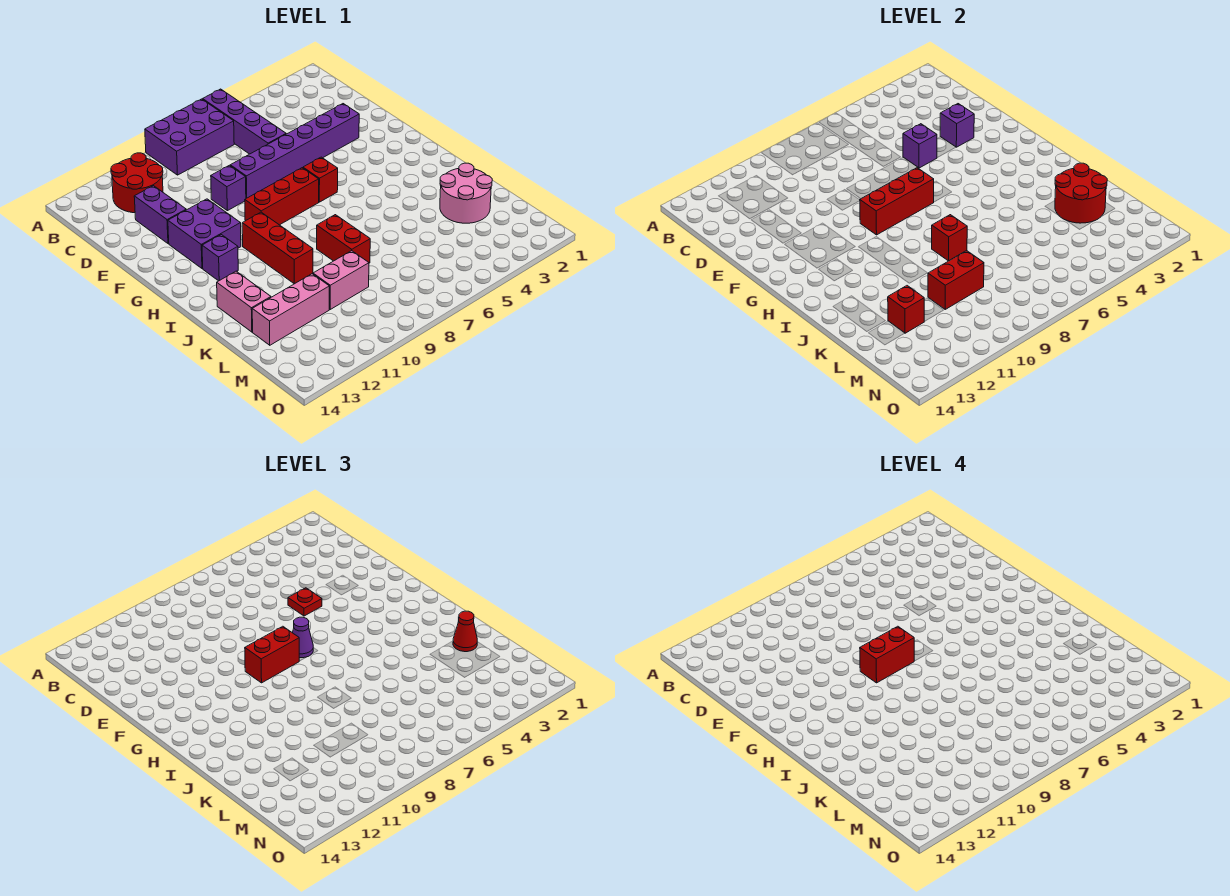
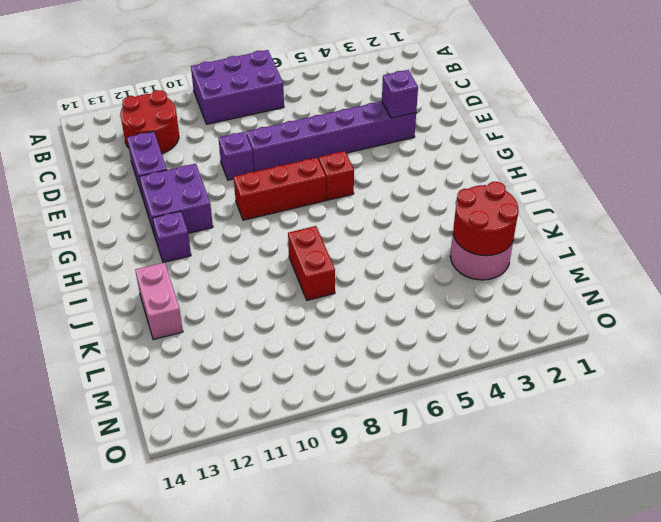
none -> purple brick A6:D6 level 1
none -> red brick H10:J10 level 1
none -> pink brick L9:L10 level 1

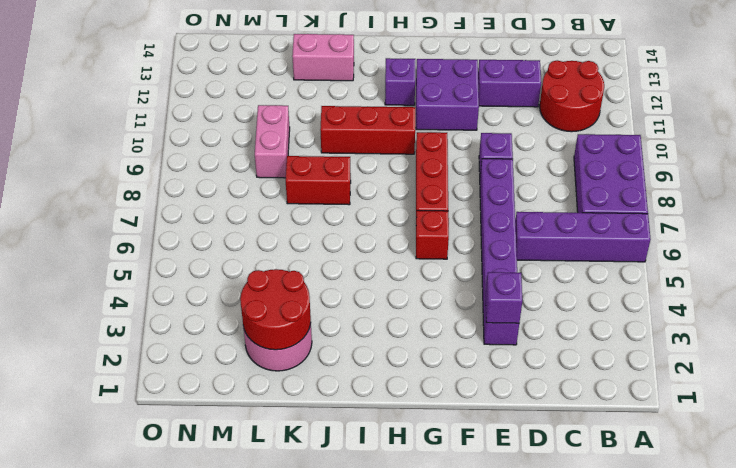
none -> pink brick L11:L13 level 1
none -> purple brick E5 level 2
none -> red brick G7:G9 level 2

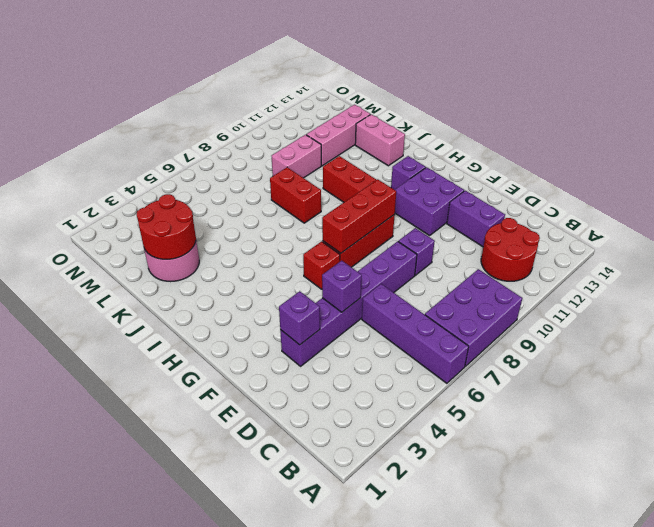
none -> red brick J8 level 2
none -> red brick L9:L10 level 2
none -> red brick L12 level 2

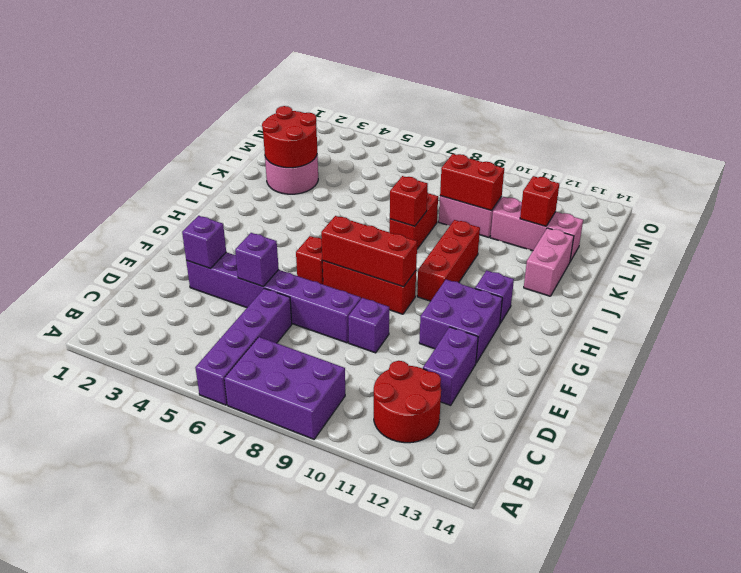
none -> red plate E5 level 3
none -> purple cone G7 level 3
none -> red brick G8:G9 level 3

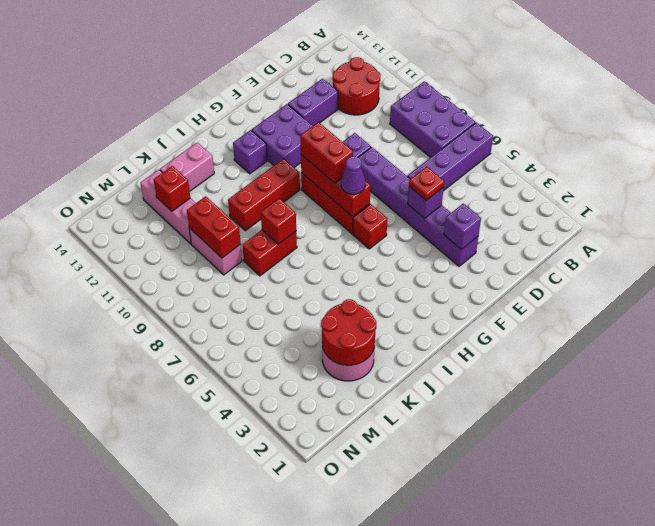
none -> red cone K2 level 3
none -> red brick G8:G9 level 4

